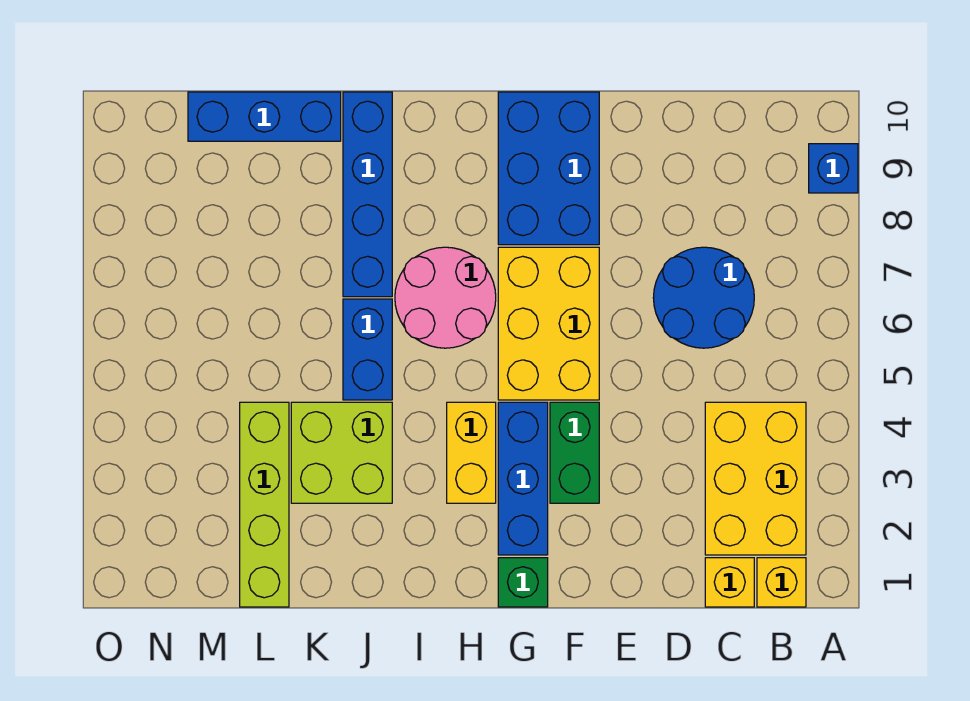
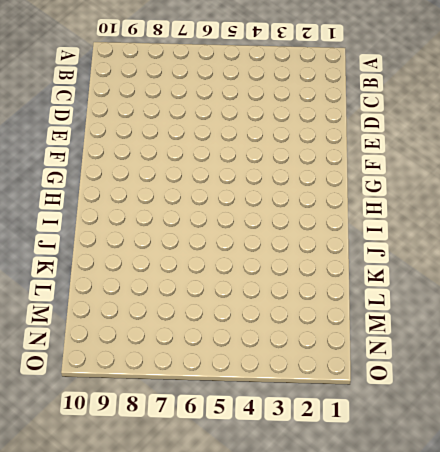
none -> blue brick A9 level 1
none -> yellow brick B1 level 1
none -> yellow brick B2:C4 level 1

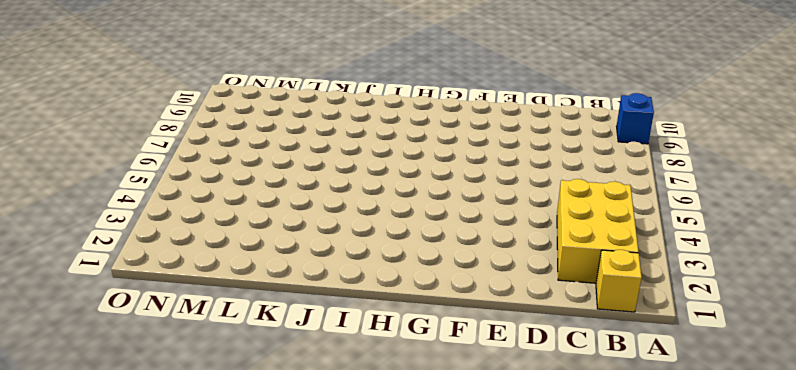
none -> yellow brick C1 level 1
none -> blue round brick C6:D7 level 1
none -> green brick F3:F4 level 1

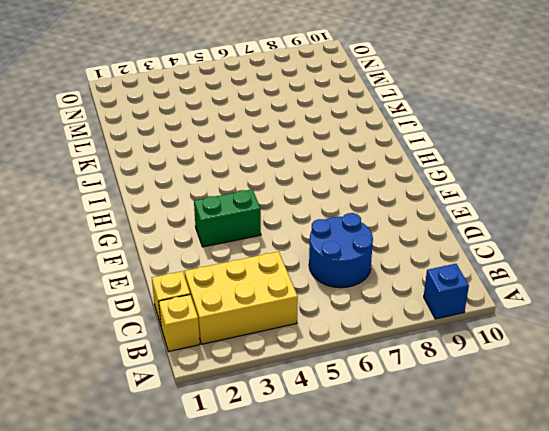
none -> yellow brick F5:G7 level 1
none -> blue brick F8:G10 level 1
none -> green brick G1 level 1

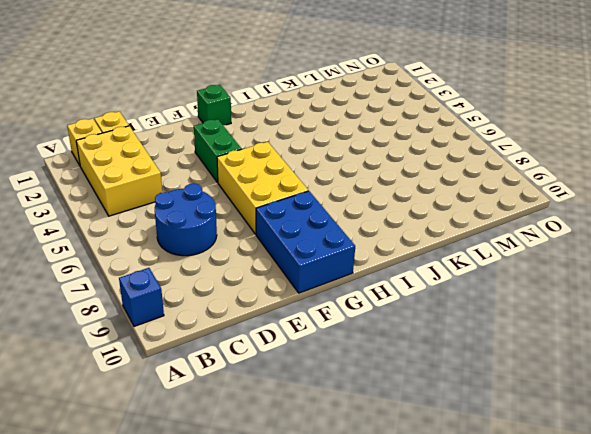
none -> blue brick G2:G4 level 1
none -> yellow brick H3:H4 level 1
none -> pink round brick H6:I7 level 1

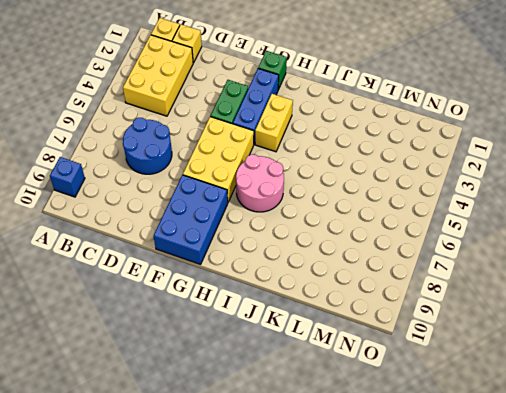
none -> lime brick J3:K4 level 1
none -> blue brick J5:J6 level 1
none -> blue brick J7:J10 level 1

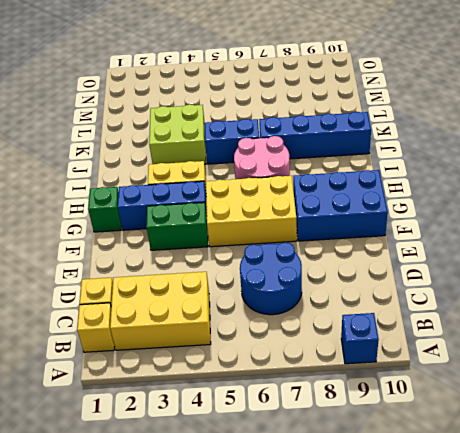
none -> blue brick K10:M10 level 1
none -> lime brick L1:L4 level 1

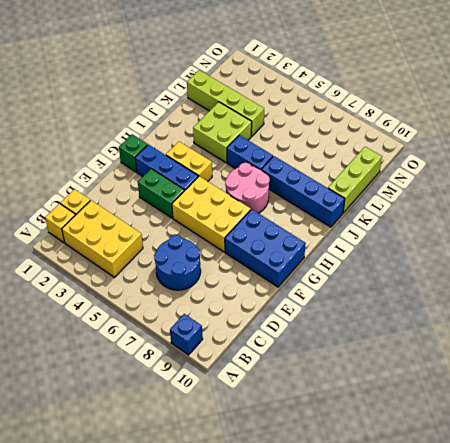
lime brick K10:M10 level 1 -> blue brick K10:M10 level 1

